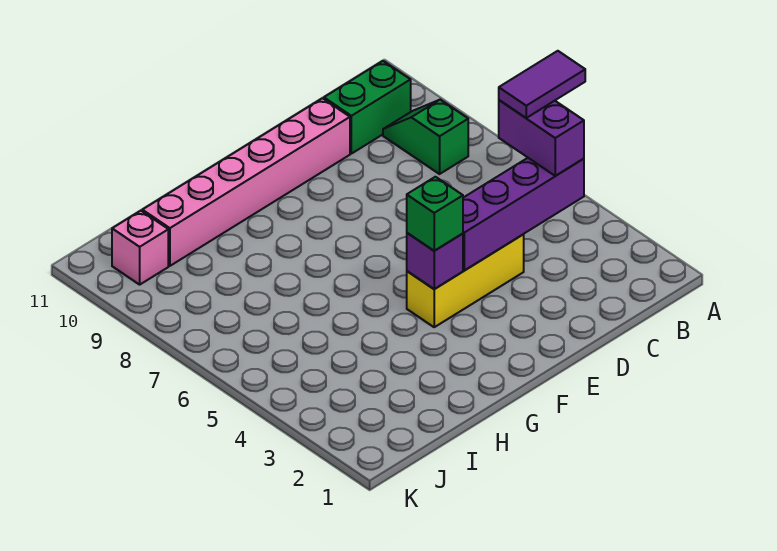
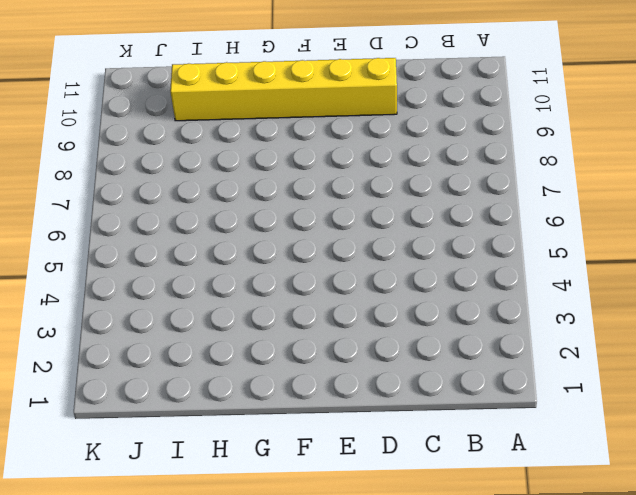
yellow brick D10:I10 level 1 -> pink brick D10:I10 level 1
none -> green slope B8:B9 level 1 top 8
none -> green brick B10:C10 level 1

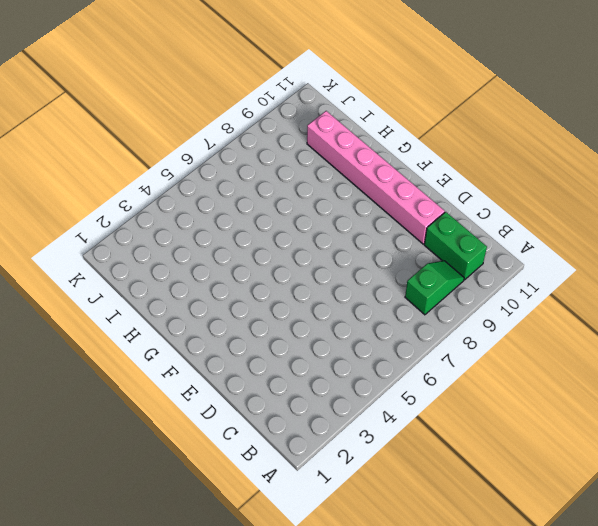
none -> yellow brick D4:F4 level 1
none -> pink brick J10 level 1

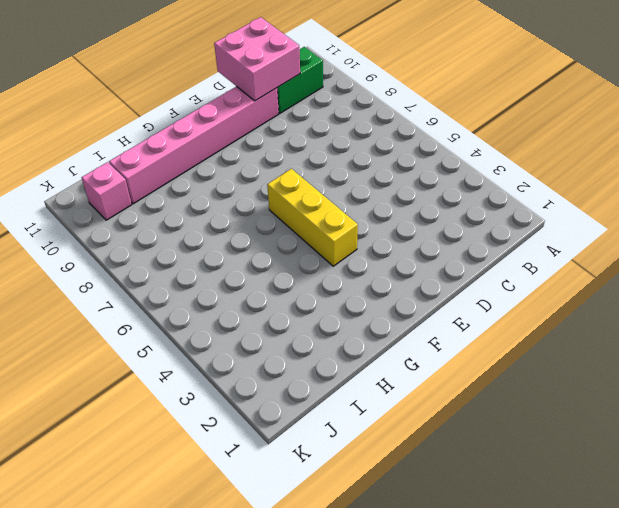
pink brick C10:D11 level 2 -> none
yellow brick F4:F6 level 1 -> yellow brick D4:F4 level 1
none -> green slope B8:B9 level 1 top 8
none -> purple brick B4:E4 level 2

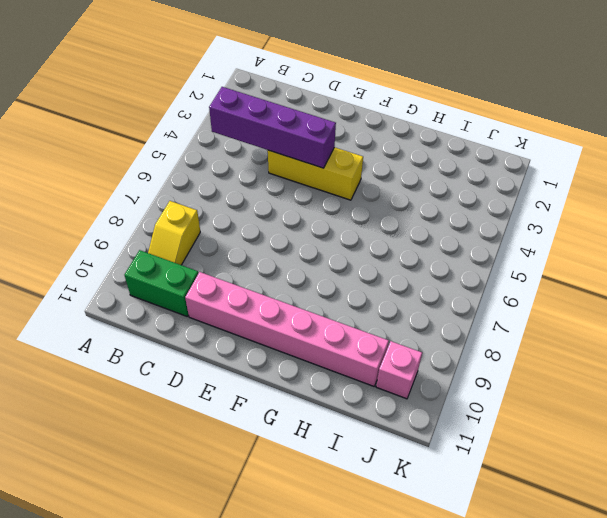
yellow slope B8:B9 level 1 top 8 -> green slope B8:B9 level 1 top 8
none -> purple brick F4 level 2
none -> purple brick B4:B5 level 3

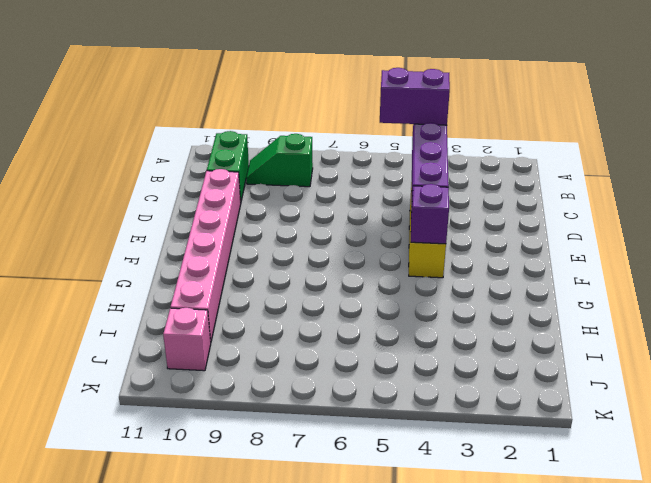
none -> green brick F4 level 3
none -> purple tile A5:B5 level 4

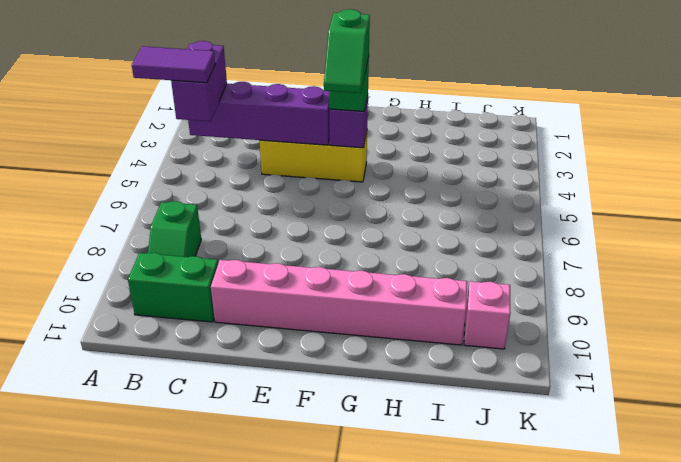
green slope F4:F5 level 4 top 4 -> none

